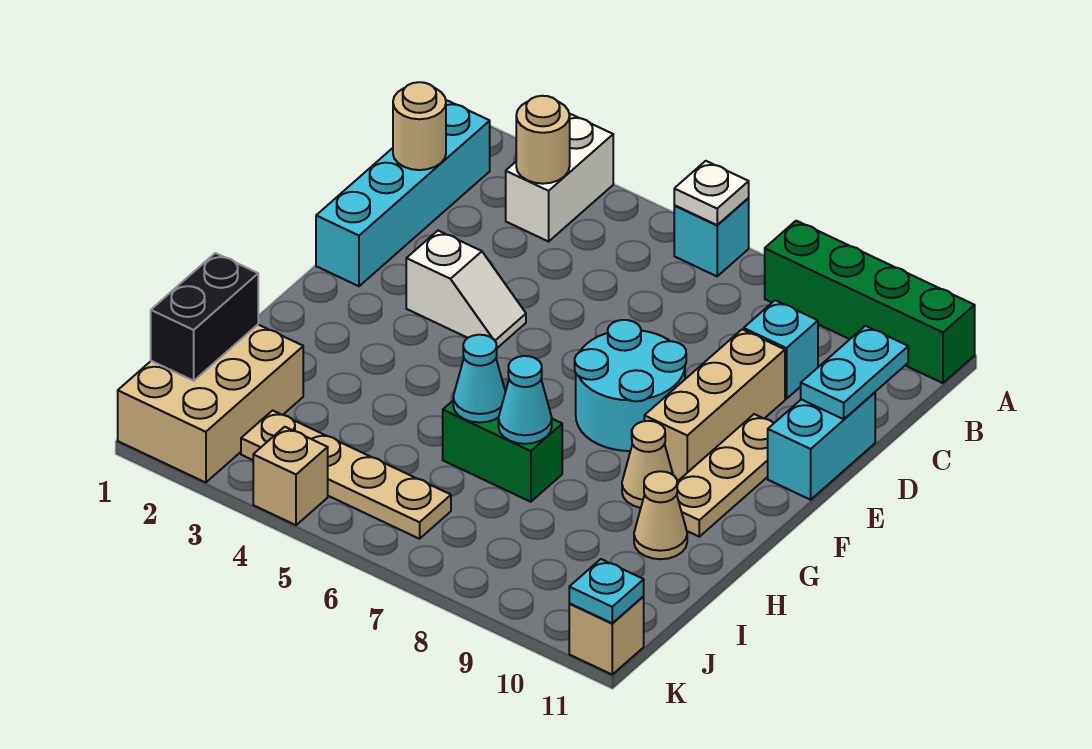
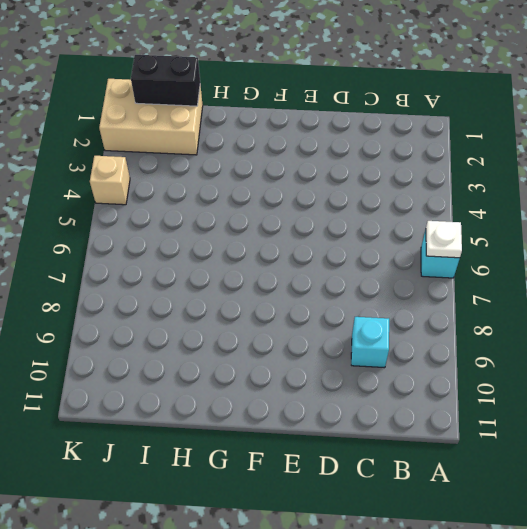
none -> white brick A3:B3 level 1
none -> green brick A8:A11 level 1
none -> cyan brick B1:E1 level 1

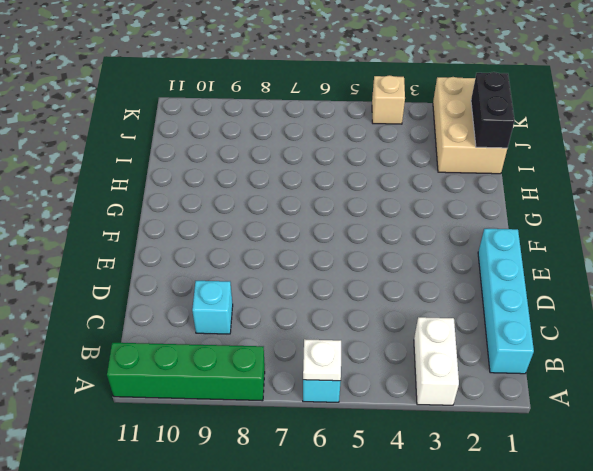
none -> tan brick D9:F9 level 1
none -> cyan brick D11:E11 level 1
none -> white slope E3:E4 level 1 top 3

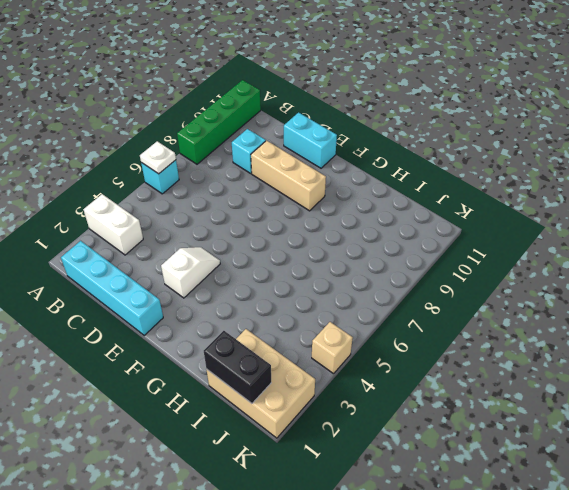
none -> cyan round brick E7:F8 level 1
none -> tan plate E10:G10 level 1
none -> tan cone G9 level 1

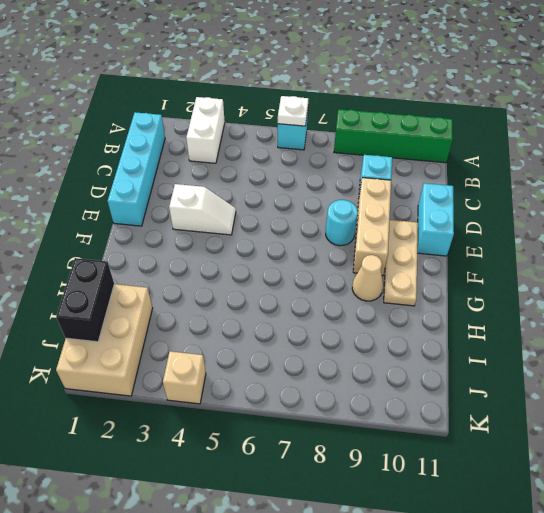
cyan round brick E8 level 1 -> cyan round brick E7:F8 level 1
none -> green brick H6:H7 level 1
none -> tan cone H10 level 1
none -> tan plate J3:J6 level 1

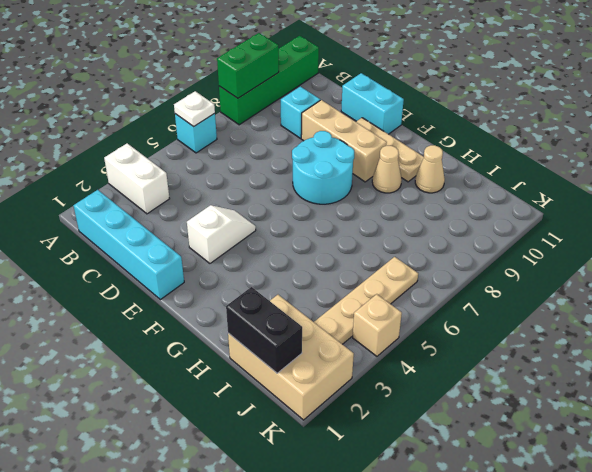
green brick A8:A9 level 2 -> green brick H6:H7 level 1
none -> tan brick K11 level 1
none -> tan round brick B3 level 2
none -> tan round brick C1 level 2

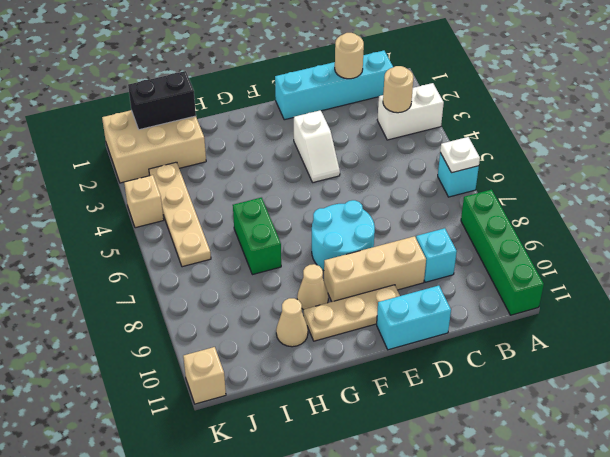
none -> cyan plate C11:D11 level 2
none -> cyan cone H6 level 2
none -> cyan cone H7 level 2

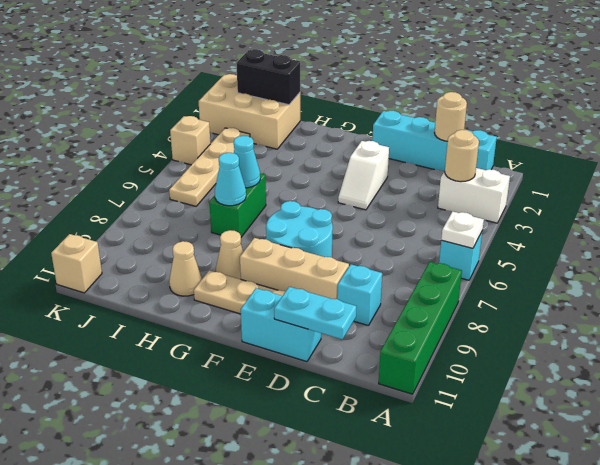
none -> cyan plate K11 level 2

